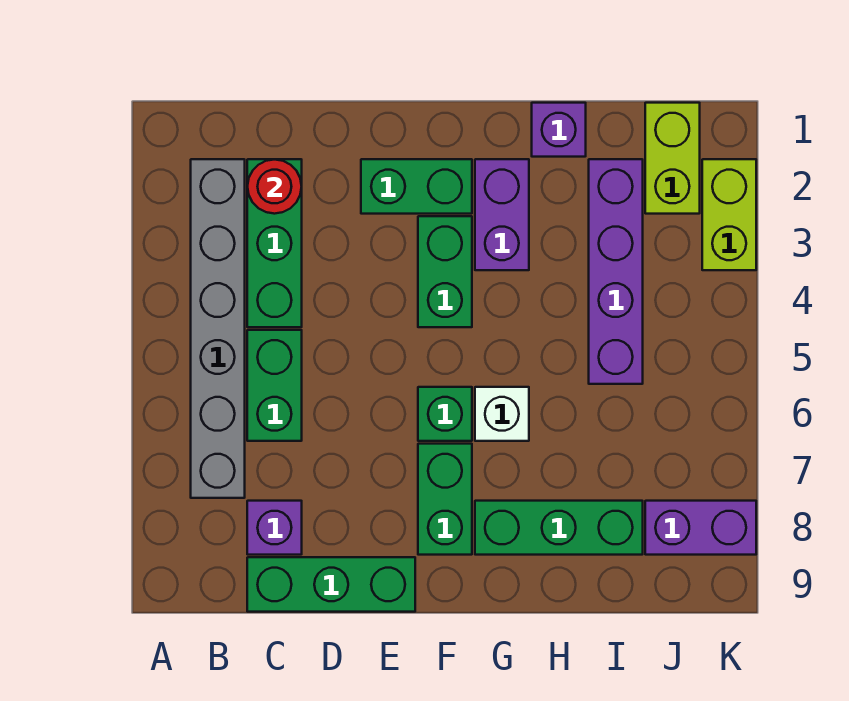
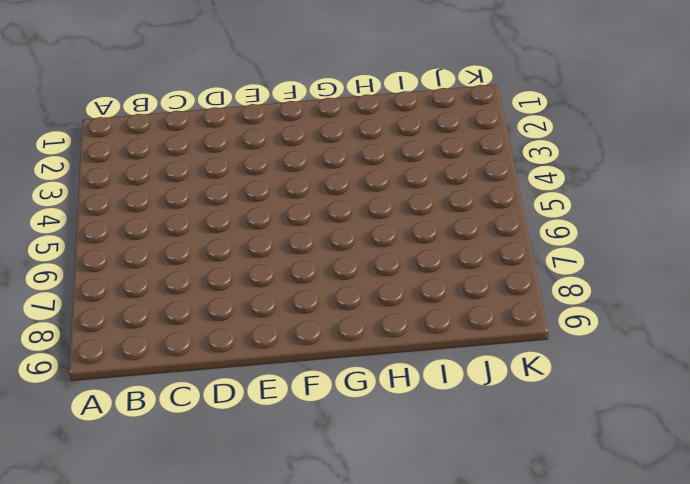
none -> grey brick B2:B7 level 1
none -> green brick C2:C4 level 1
none -> green brick C5:C6 level 1

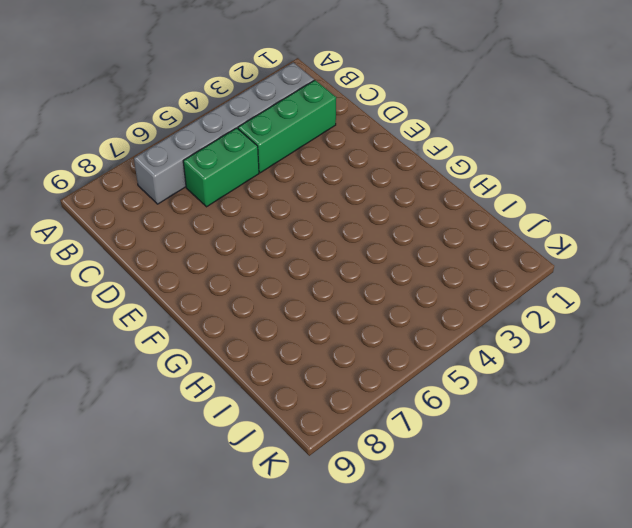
none -> purple brick C8 level 1
none -> green brick C9:E9 level 1
none -> green brick E2:F2 level 1

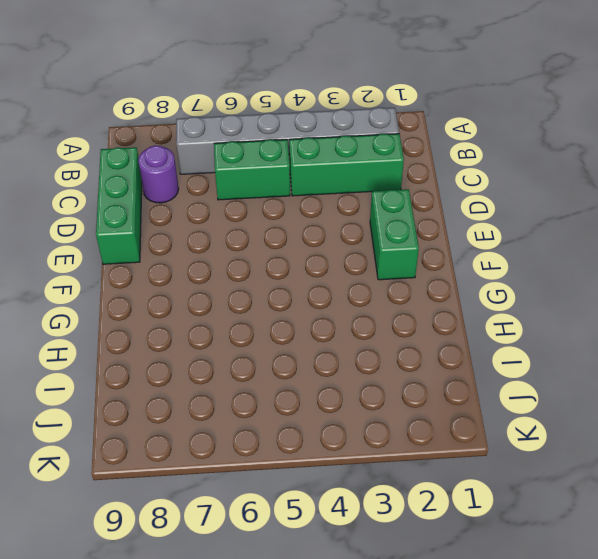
purple round brick C8 level 1 -> purple brick C8 level 1
none -> green brick F3:F4 level 1
none -> green brick F6 level 1
none -> green brick F7:F8 level 1

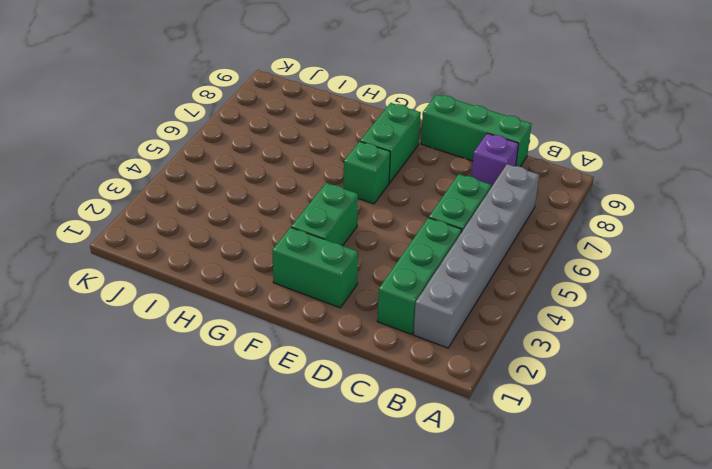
none -> purple brick G2:G3 level 1
none -> white brick G6 level 1
none -> green brick G8:I8 level 1

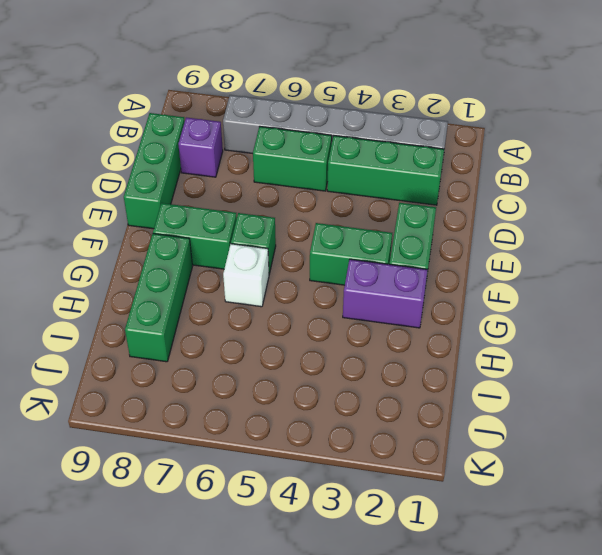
none -> purple brick H1 level 1
none -> purple brick I2:I5 level 1
none -> lime brick J1:J2 level 1

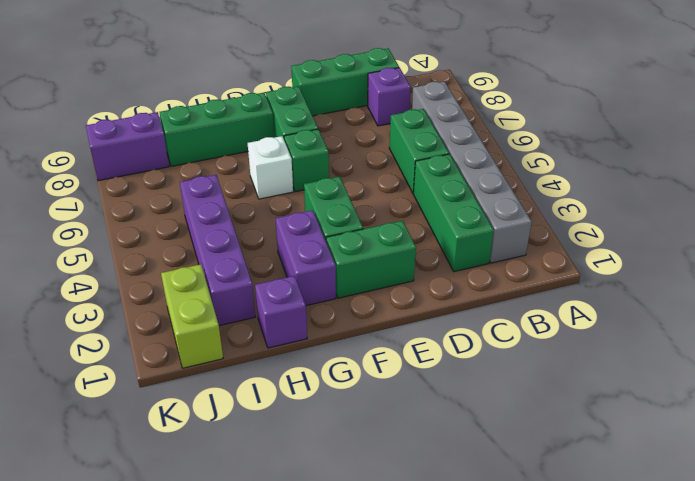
none -> lime brick K2:K3 level 1
none -> red round brick C2 level 2

